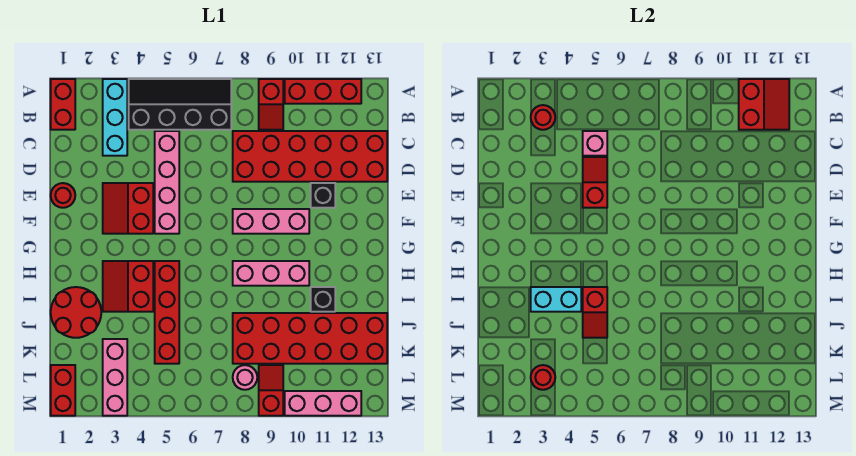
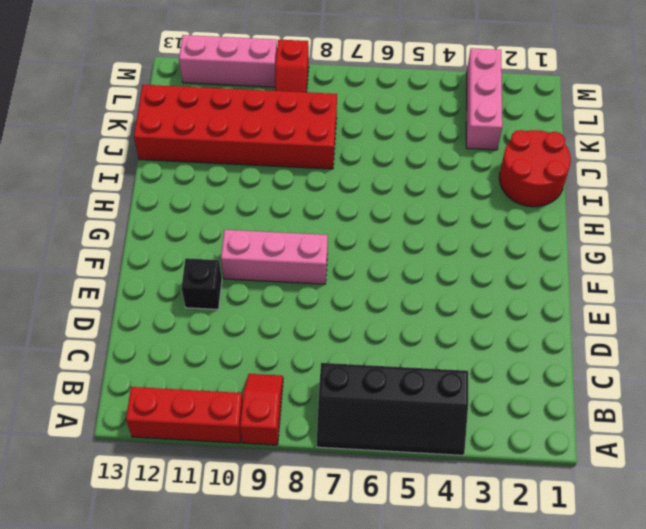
none -> red brick A1:B1 level 1
none -> cyan brick A3:C3 level 1
none -> pink brick C5:F5 level 1

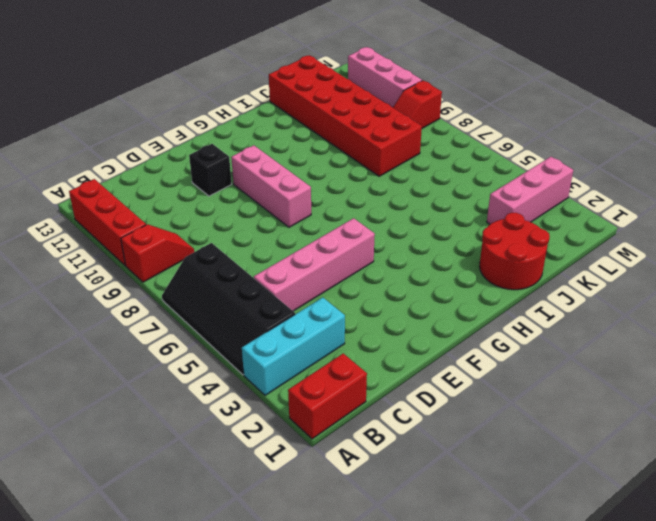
none -> red brick C8:D13 level 1
none -> red round brick E1 level 1
none -> red slope E3:F4 level 1 top 4

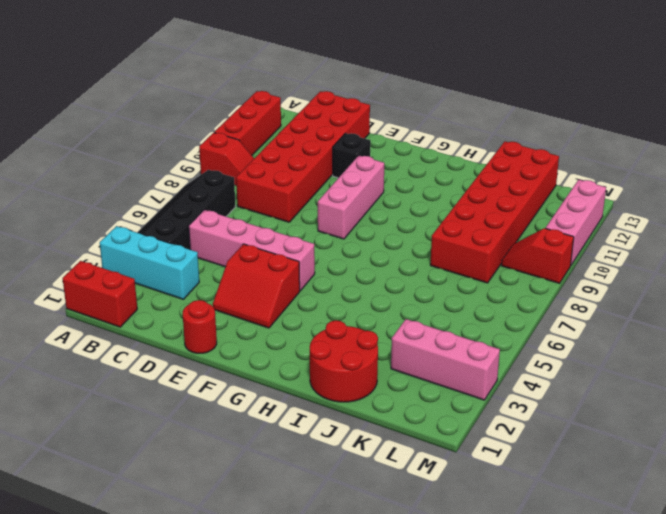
none -> red slope H3:I4 level 1 top 4
none -> red brick H5:K5 level 1
none -> pink brick H8:H10 level 1

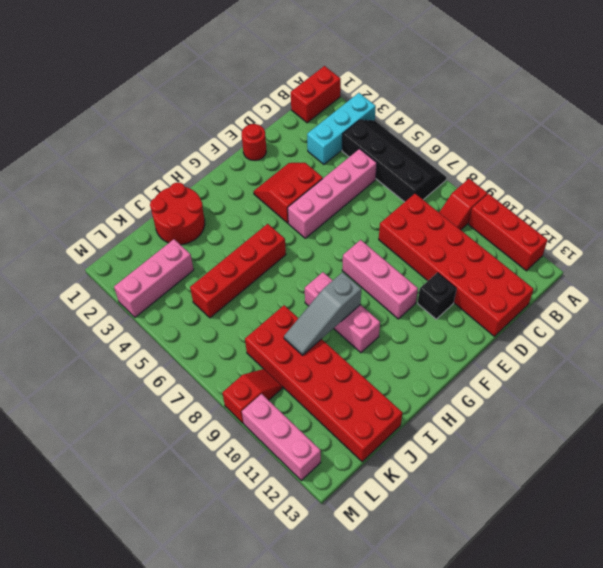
grey slope H9:J9 level 2 top H -> none
none -> red slope H3:I4 level 1 top 4
none -> black brick I11 level 1
none -> red brick L1:M1 level 1

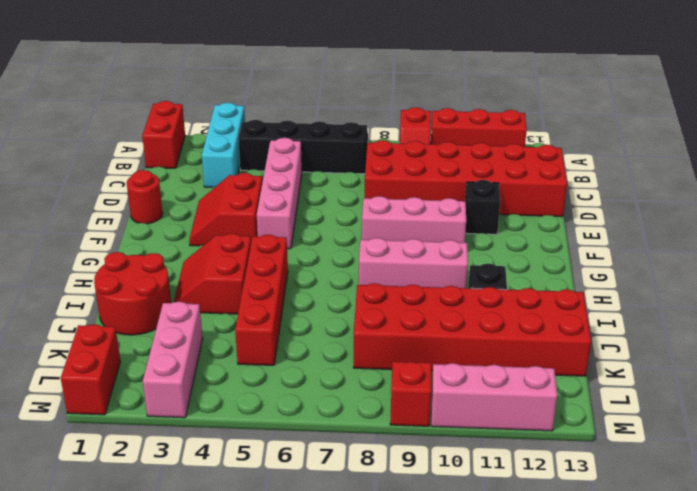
none -> pink round brick L8 level 1
none -> red slope A11:B12 level 2 top 11
none -> red round brick B3 level 2

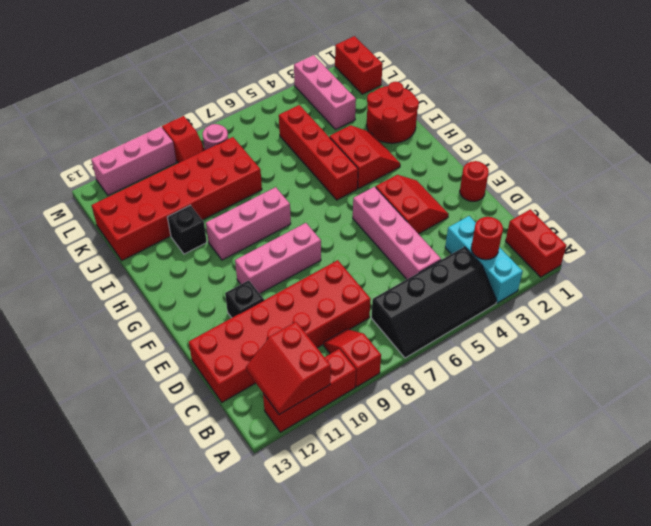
none -> pink brick C5 level 2
none -> red slope D5:E5 level 2 top E
none -> cyan brick I3:I4 level 2

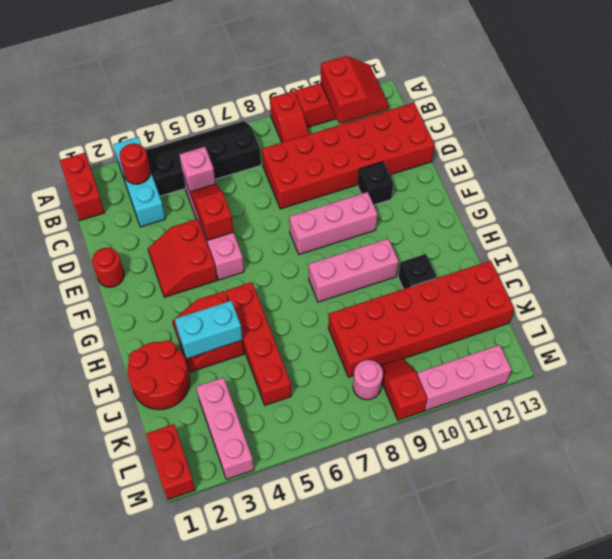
none -> red slope I5:J5 level 2 top I
none -> red round brick L3 level 2

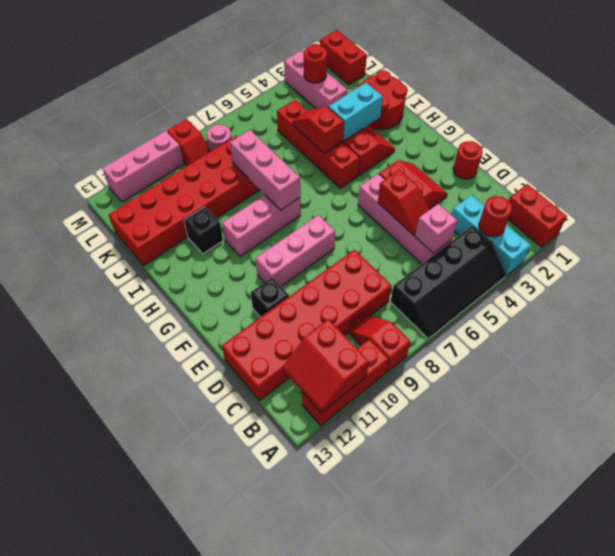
pink brick H8:J8 level 2 -> none

